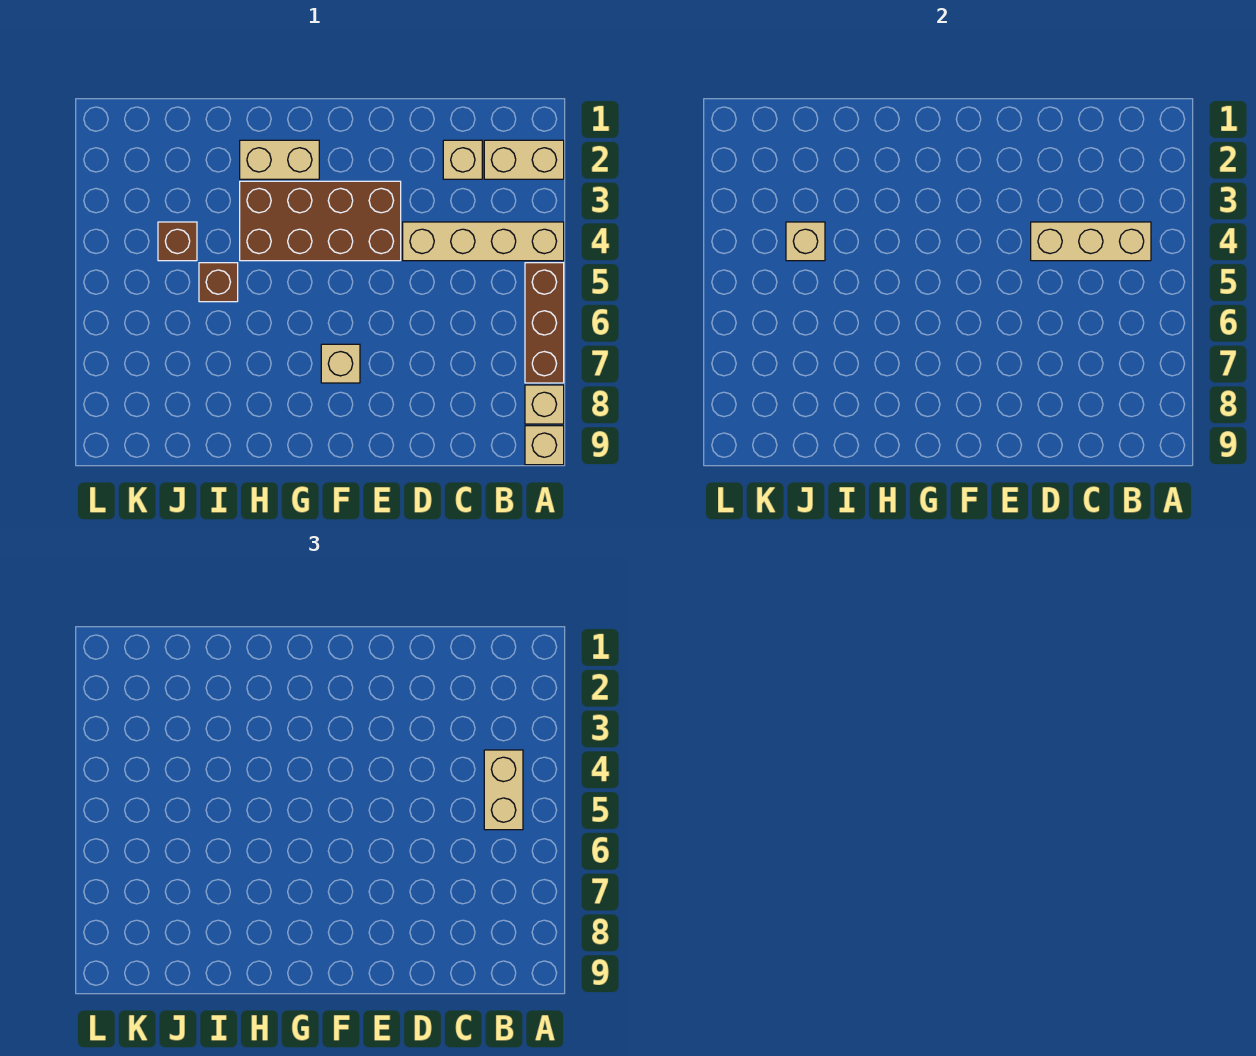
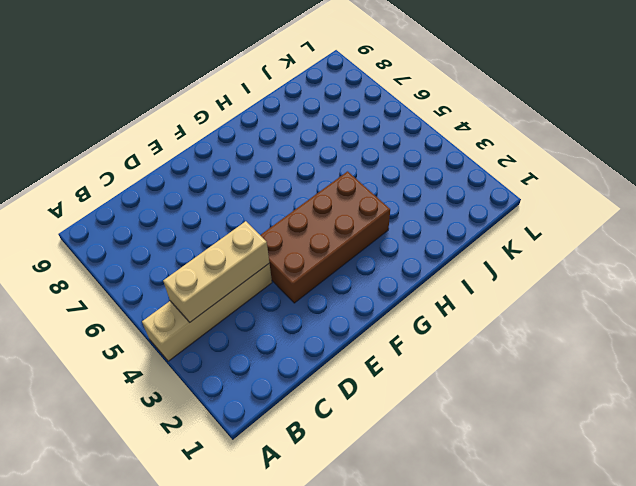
none -> tan brick A2:B2 level 1
none -> brown brick A5:A7 level 1
none -> tan brick A8 level 1

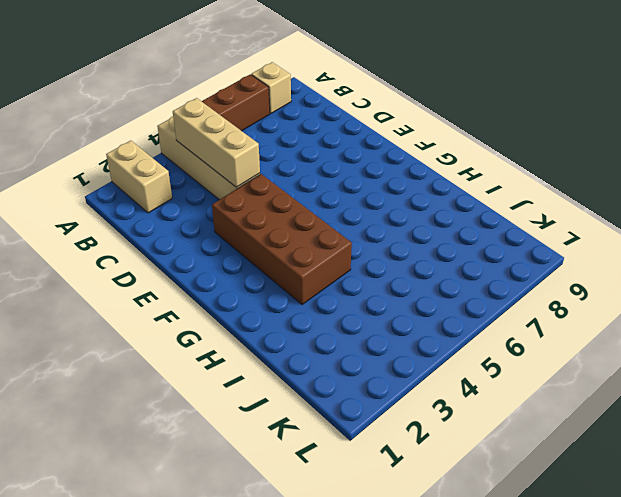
none -> tan brick A9 level 1
none -> tan brick C2 level 1
none -> tan brick F7 level 1

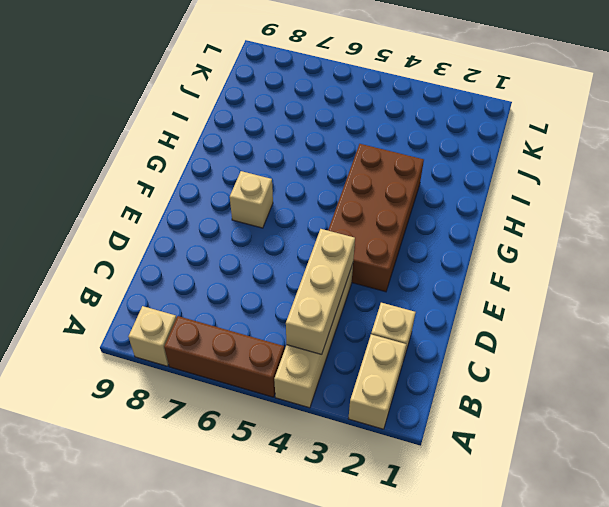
none -> tan brick A9 level 1
none -> tan brick G2:H2 level 1
none -> brown brick I5 level 1

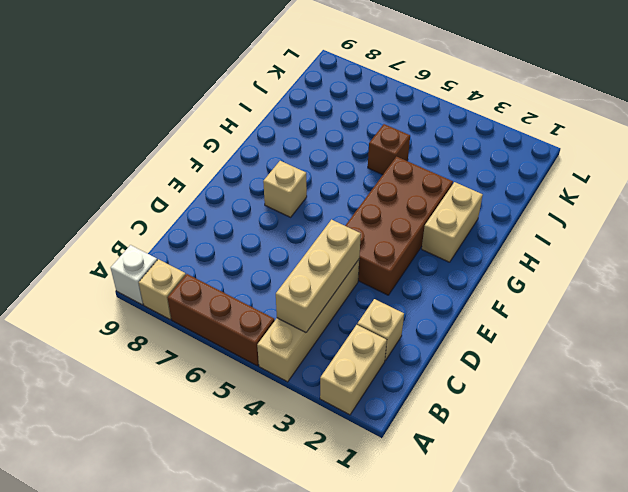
white brick A9 level 1 -> tan brick A9 level 1
none -> brown brick J4 level 1
none -> tan brick J4 level 2
none -> tan brick B4:B5 level 3

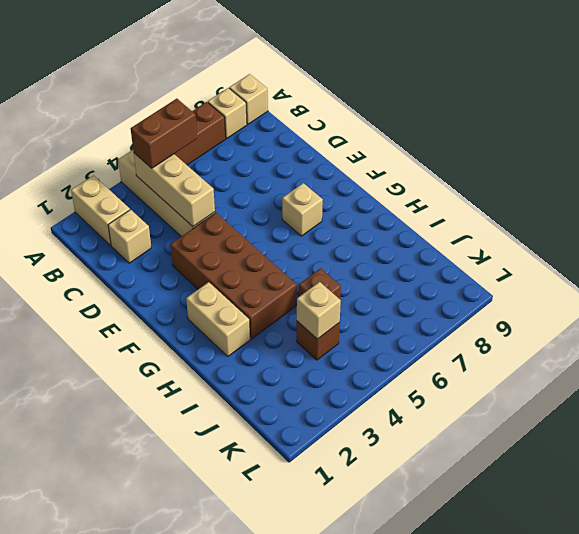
brown brick B4:B5 level 3 -> tan brick B4:B5 level 3

